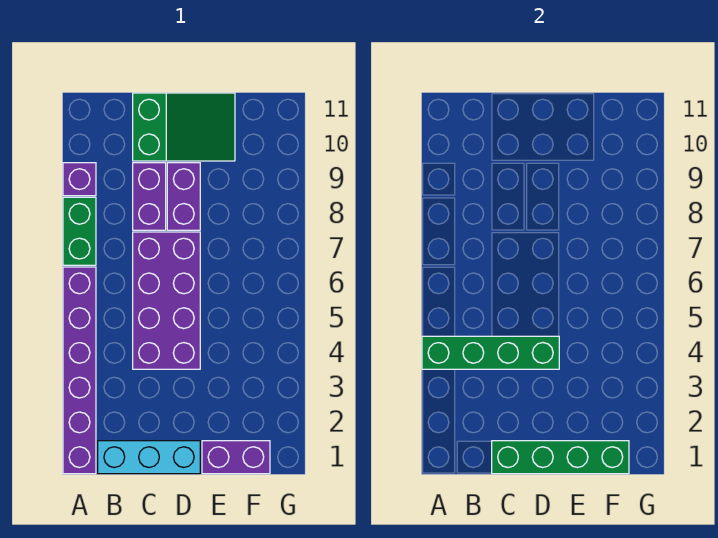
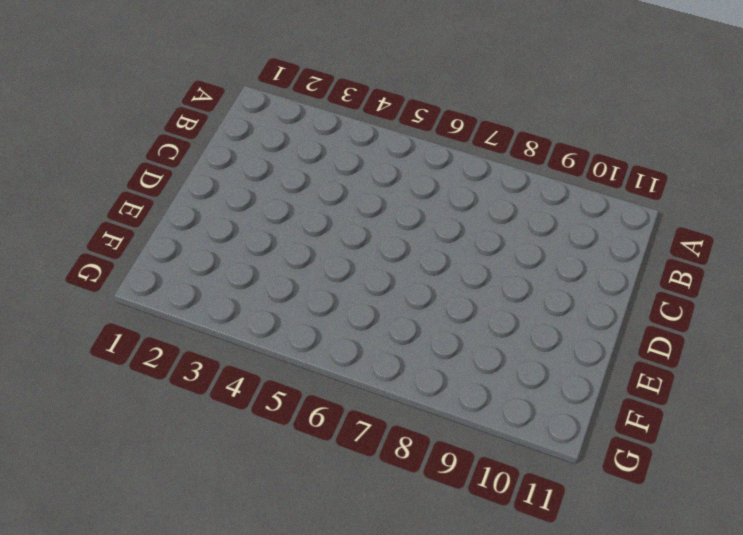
none -> purple brick A1:A6 level 1
none -> green brick A7:A8 level 1

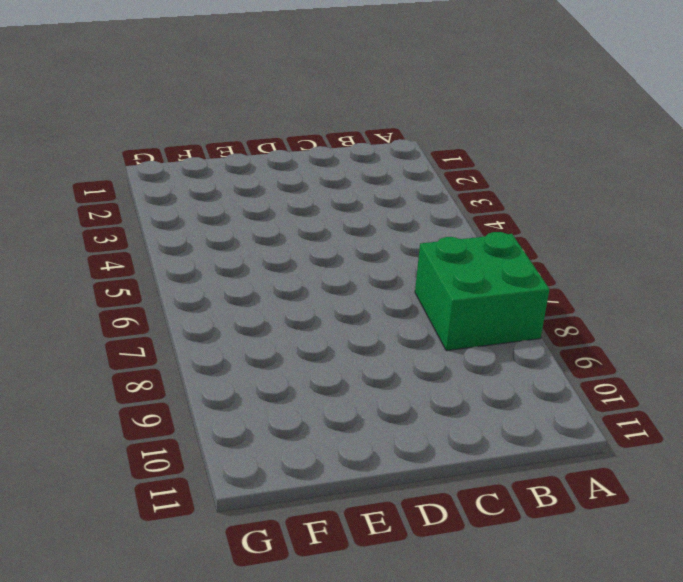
green brick A7:B8 level 1 -> green brick A7:A8 level 1
none -> purple brick A1:A6 level 1
none -> purple brick A9 level 1

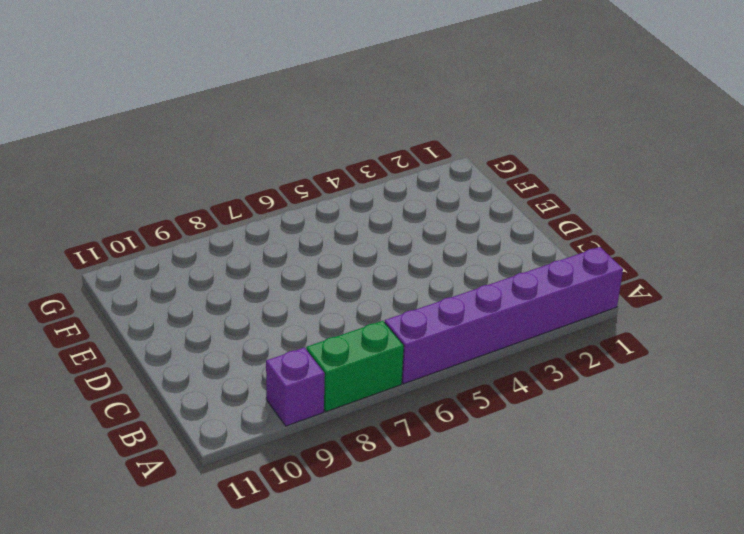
none -> cyan brick B1:D1 level 1
none -> purple brick C4:D7 level 1

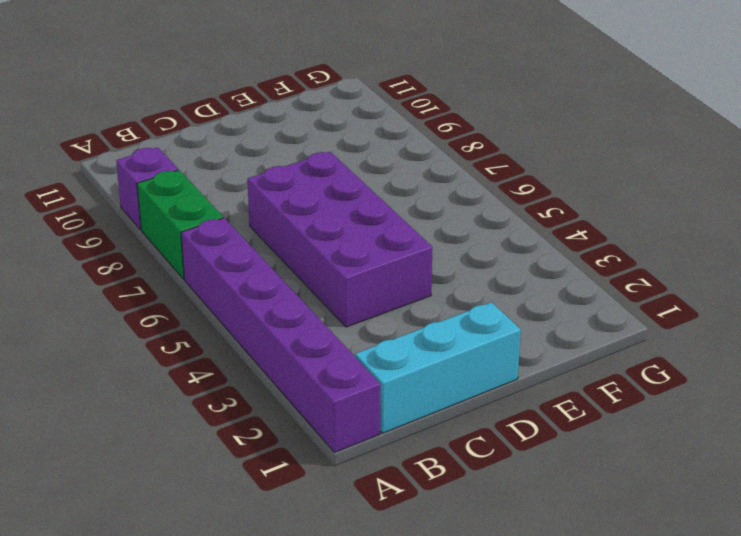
none -> purple brick C8:C9 level 1
none -> green slope C10:E11 level 1 top C

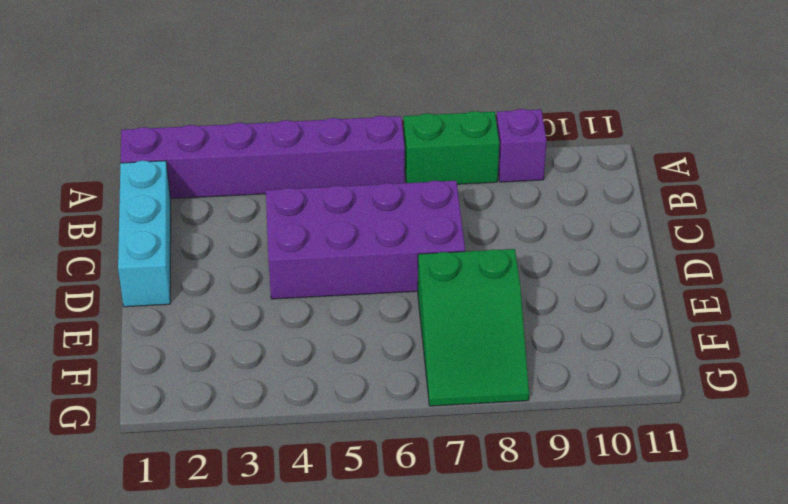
green slope E7:G8 level 1 top E -> green slope C10:E11 level 1 top C
none -> purple brick C8:C9 level 1
none -> purple brick D8:D9 level 1

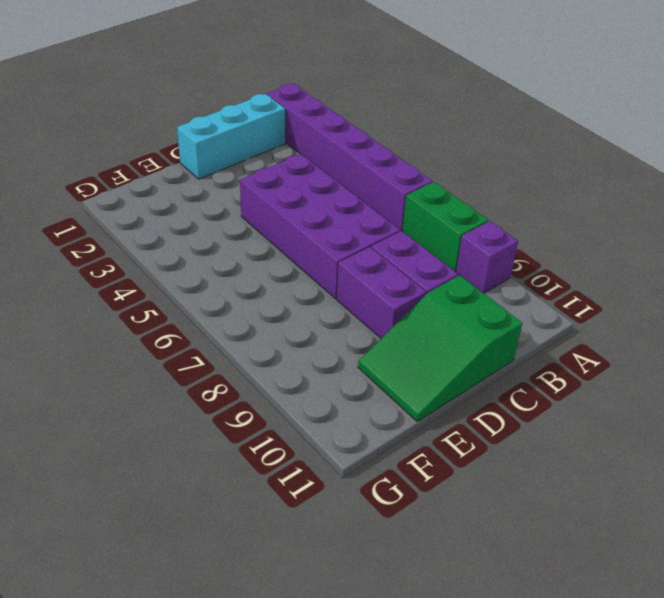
none -> purple brick E1:F1 level 1
none -> green brick A4:D4 level 2

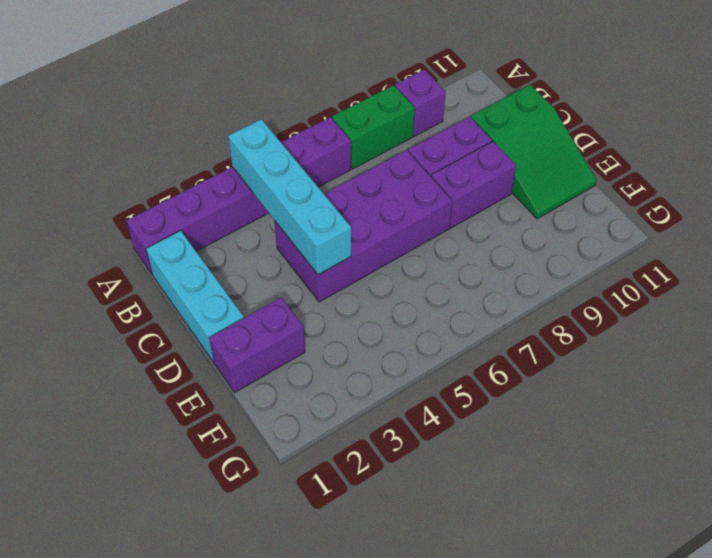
cyan brick A4:D4 level 2 -> green brick A4:D4 level 2
purple brick E1:E2 level 1 -> purple brick E1:F1 level 1
none -> green brick C1:F1 level 2

